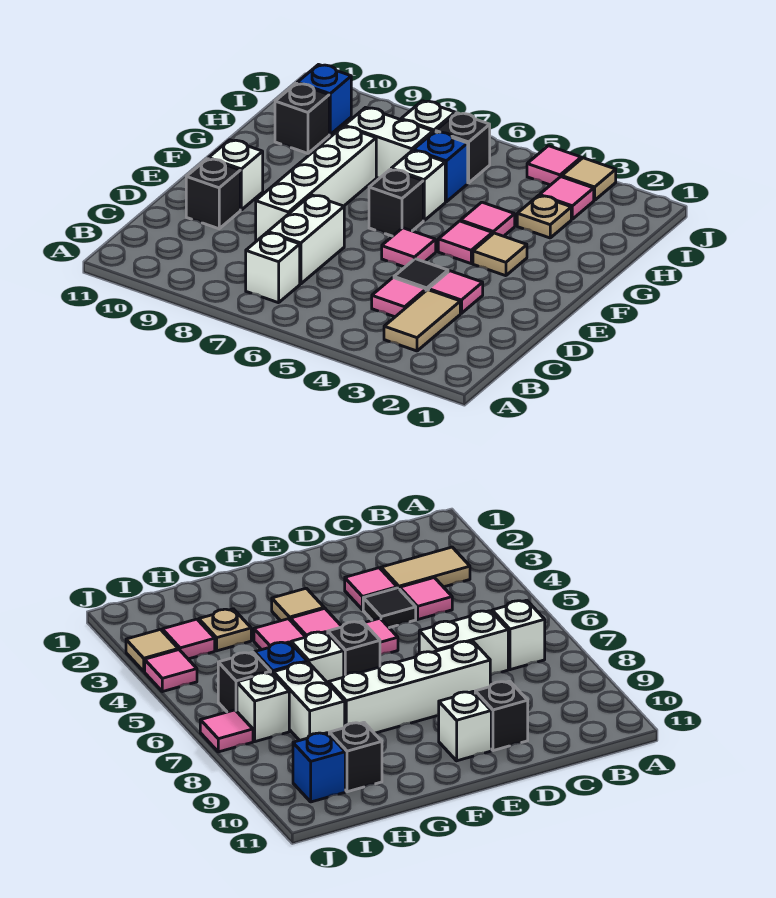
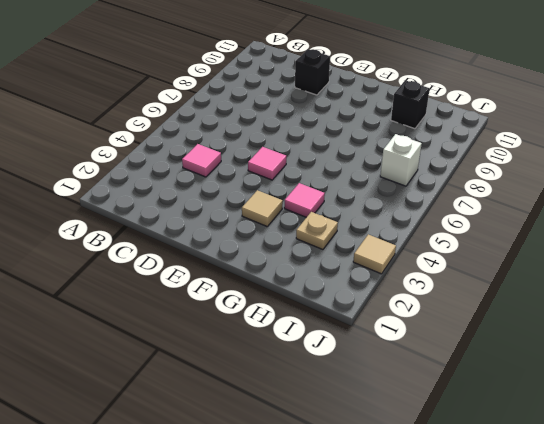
none -> tan tile B3:C3 level 1
none -> white brick B7 level 1
none -> white brick C7:D7 level 1

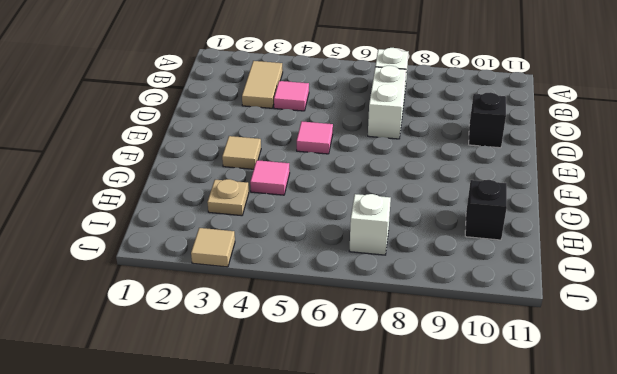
none -> pink tile D3 level 1
none -> black tile D4 level 1
none -> white brick D8:G8 level 1

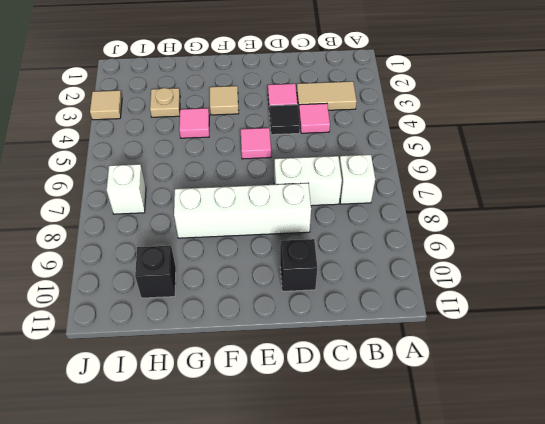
none -> white brick E10 level 1
none -> pink tile F4 level 1
none -> black brick F6 level 1

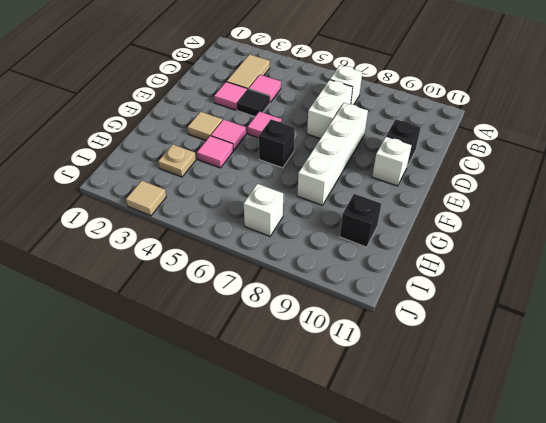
none -> white brick G6 level 1
none -> blue brick H6 level 1
none -> white brick H7:H8 level 1

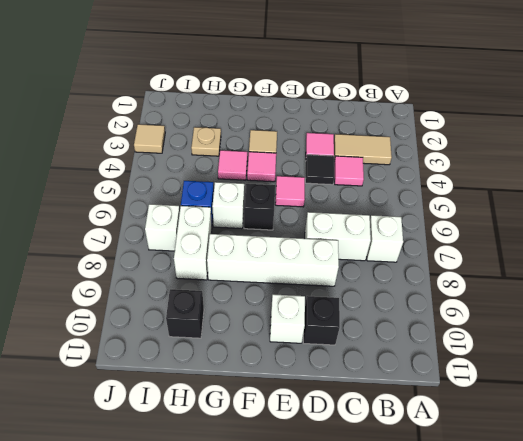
none -> pink tile I3 level 1
none -> black brick I6 level 1
none -> blue brick I10 level 1

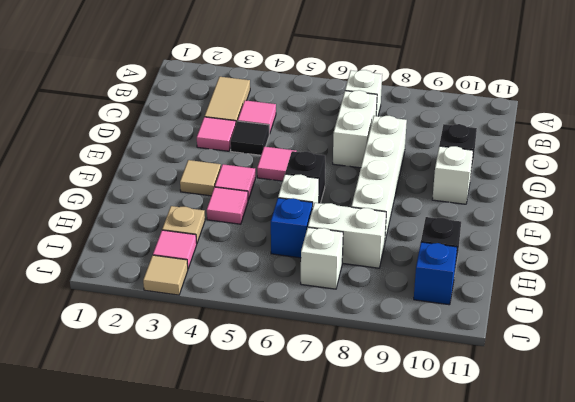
none -> black brick I6 level 1
none -> pink tile J4 level 1
none -> pink tile J7 level 1

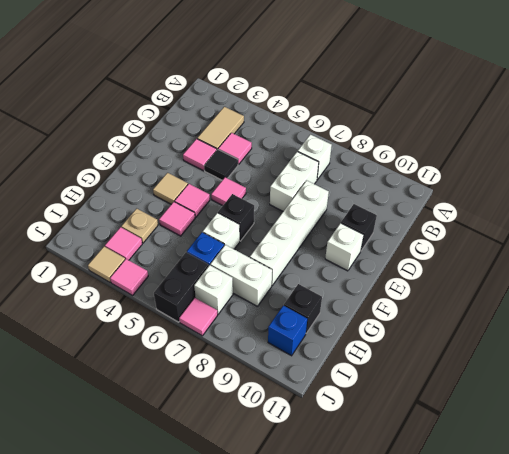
black brick I6:J6 level 1 -> black brick I6 level 1

